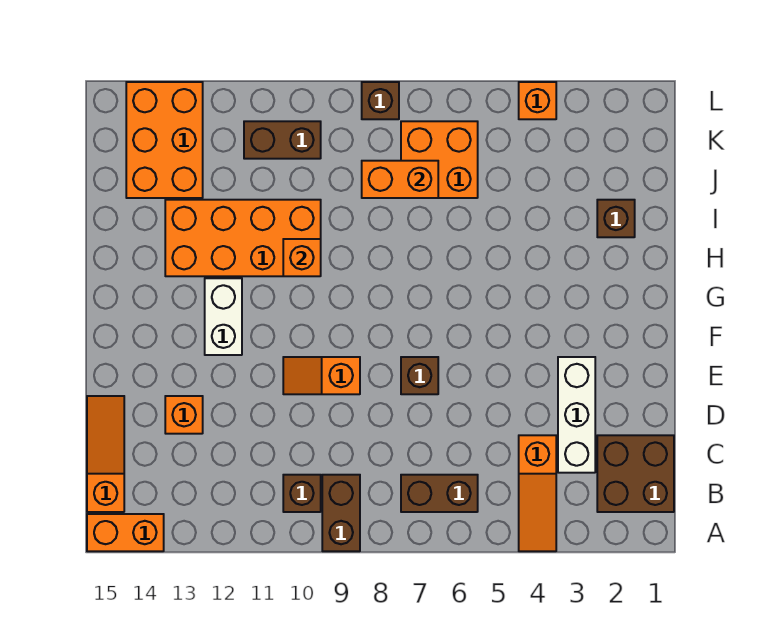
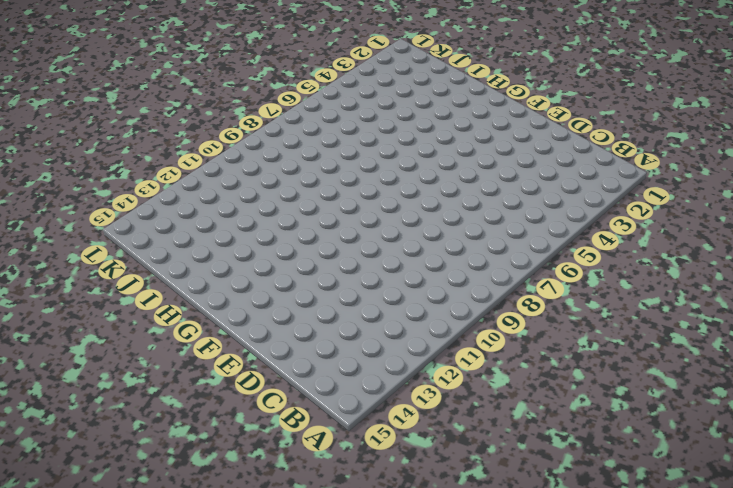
none -> orange slope A4:C4 level 1 top C
none -> brown brick A9:B9 level 1
none -> orange brick A14:A15 level 1

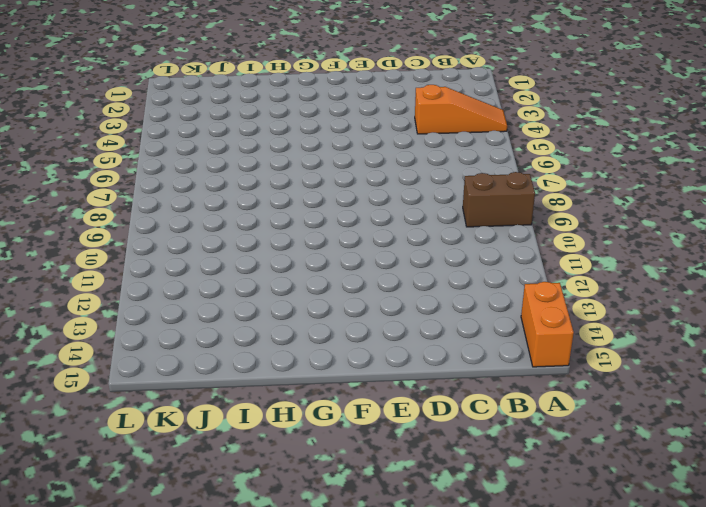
none -> brown brick B1:C2 level 1
none -> brown brick B6:B7 level 1
none -> brown brick B10 level 1

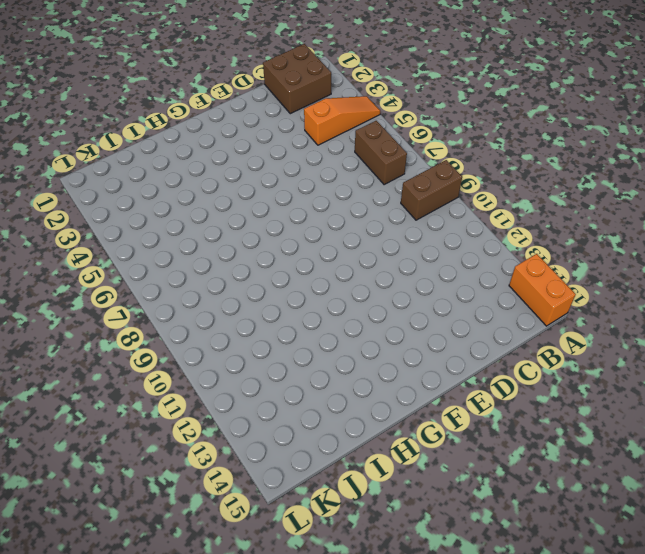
none -> brown brick B10 level 1
none -> orange slope B15:D15 level 1 top B
none -> white brick C3:E3 level 1

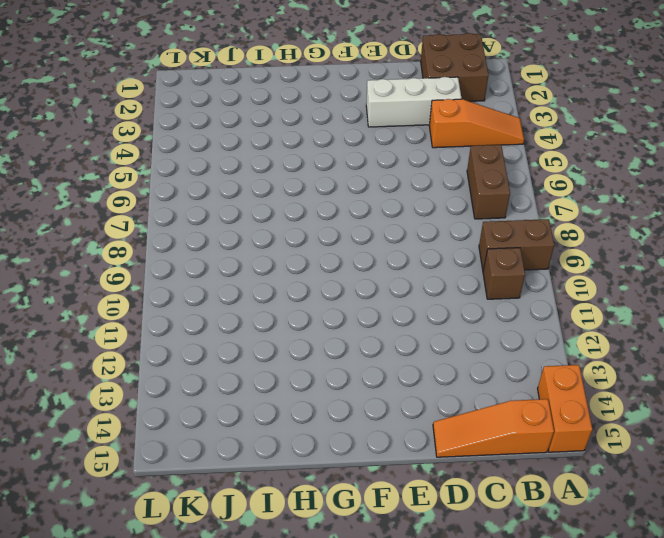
none -> orange brick D13 level 1
none -> brown brick E7 level 1
none -> orange slope E9:E10 level 1 top 9

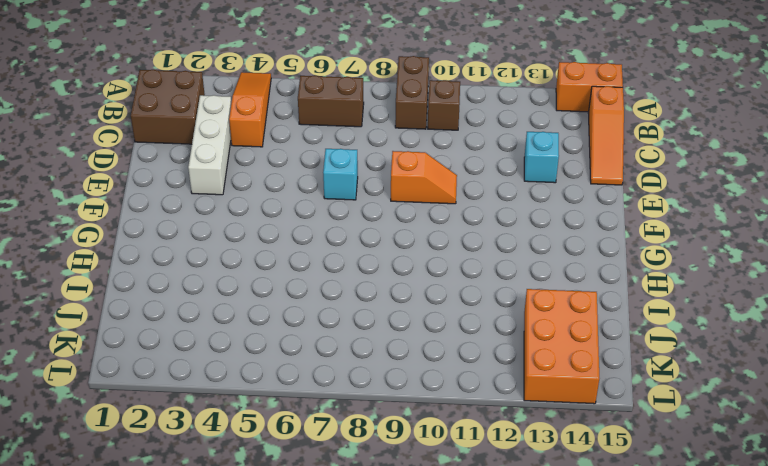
cyan brick D13 level 1 -> orange brick D13 level 1
cyan brick E7 level 1 -> brown brick E7 level 1
none -> white brick F12:G12 level 1
none -> orange brick H10:I13 level 1
none -> brown brick I2 level 1

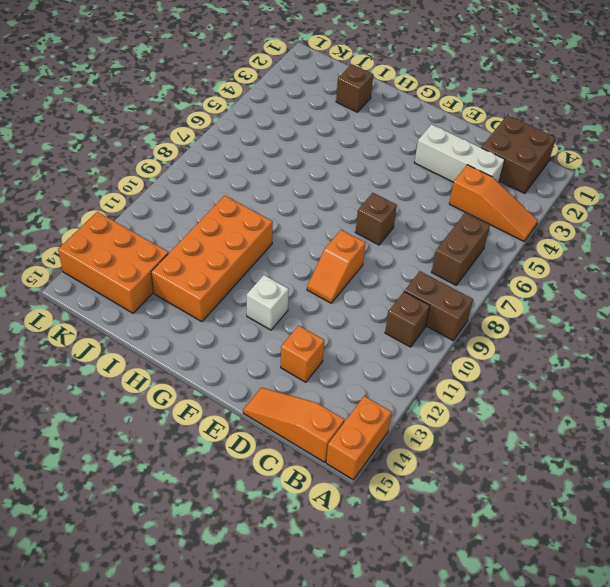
white brick F12 level 1 -> white brick F12:G12 level 1
none -> orange brick J6:K7 level 1
none -> brown brick K10:K11 level 1
none -> orange brick L4 level 1

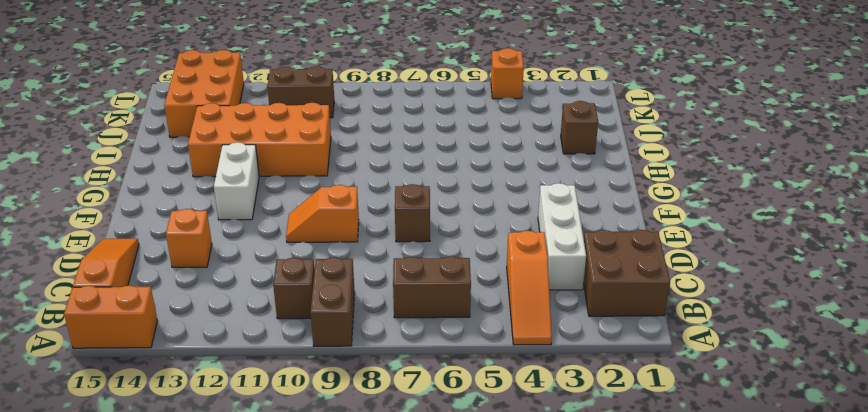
none -> orange brick J6:K7 level 1
none -> brown brick L8 level 1
none -> orange brick H10 level 2

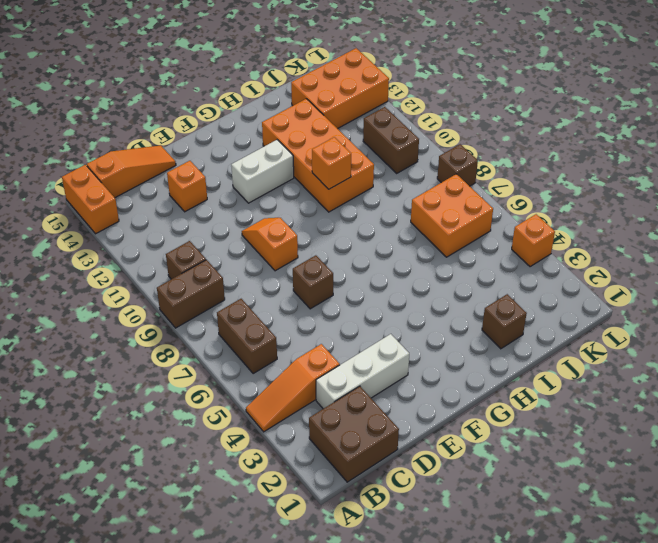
none -> orange brick J7:J8 level 2

